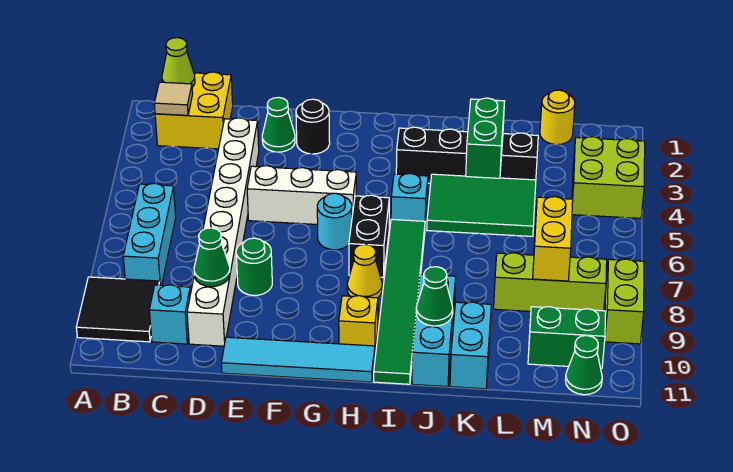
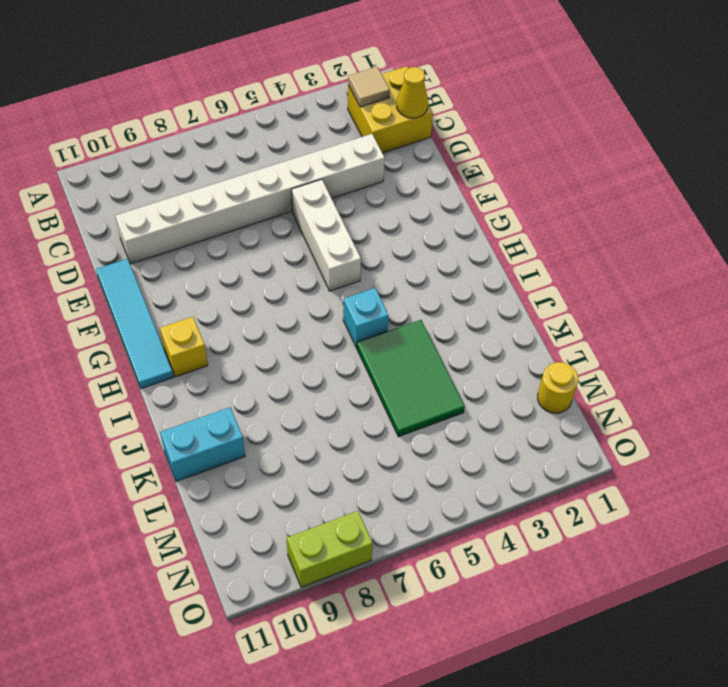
yellow cone C1 level 2 -> yellow cone H8 level 1
none -> black tile A9:B10 level 1
none -> cyan brick B6:B8 level 1
none -> cyan brick C10 level 1
none -> green cone E2 level 1

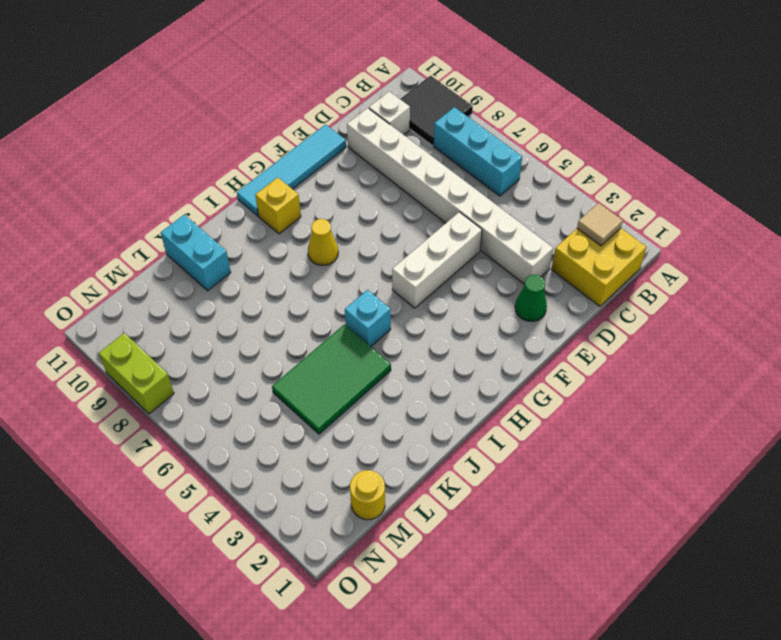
white brick C10 level 1 -> cyan brick C10 level 1
none -> green round brick E8 level 1
none -> black round brick F2 level 1
none -> cyan round brick G6 level 1
none -> black brick H6:H7 level 1

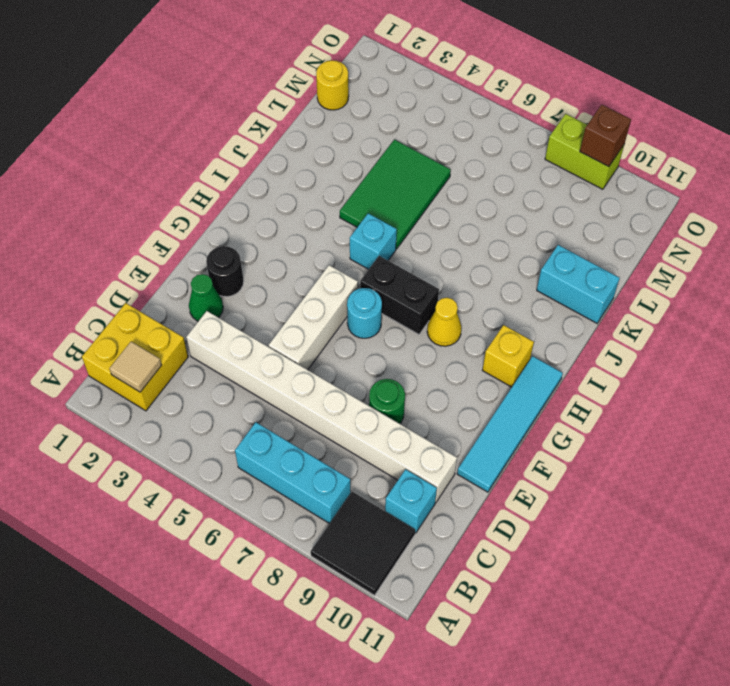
brown brick O9 level 2 -> none
none -> black brick I3:L3 level 1
none -> green tile I6:I11 level 1
none -> cyan brick J9:J11 level 1
none -> lime brick L8:N8 level 1

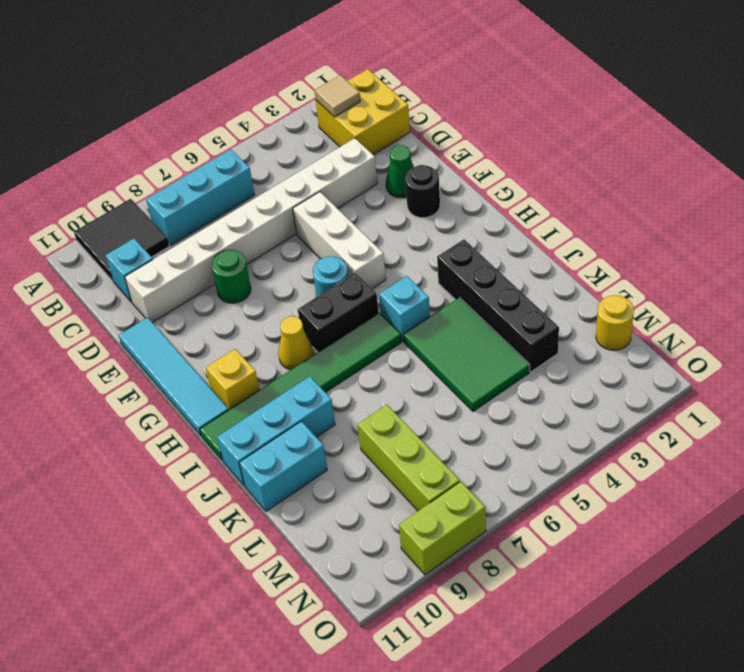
none -> green brick M10:N10 level 1
none -> lime brick N3:O4 level 1
none -> green cone N11 level 1
none -> lime cone B1 level 2

